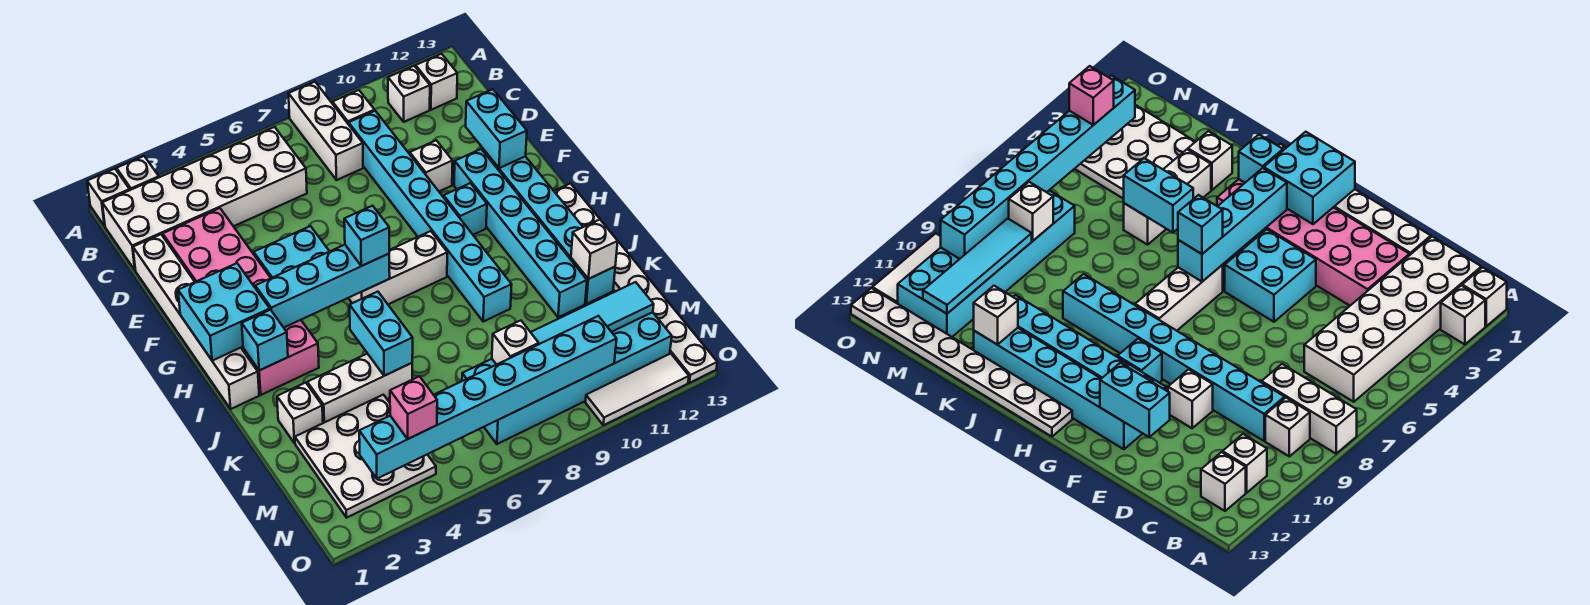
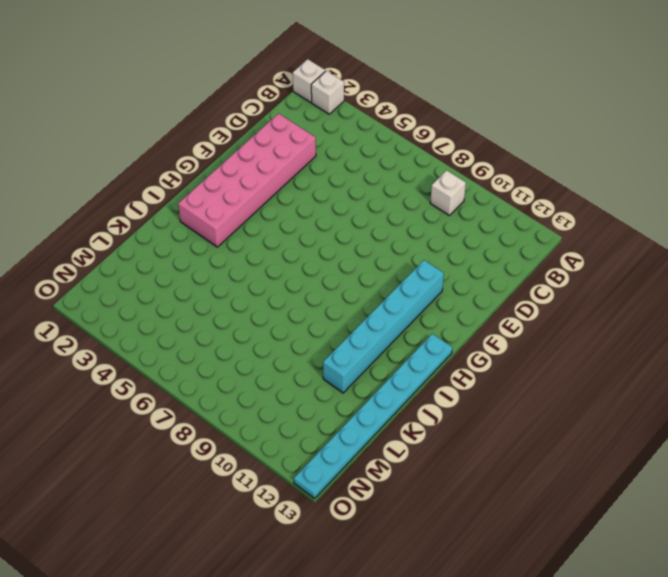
cyan plate H13:O13 level 1 -> white plate H13:O13 level 1
none -> white brick A8:C8 level 1
none -> white brick B1:C6 level 1
none -> white brick B11 level 1
none -> white brick B12 level 1

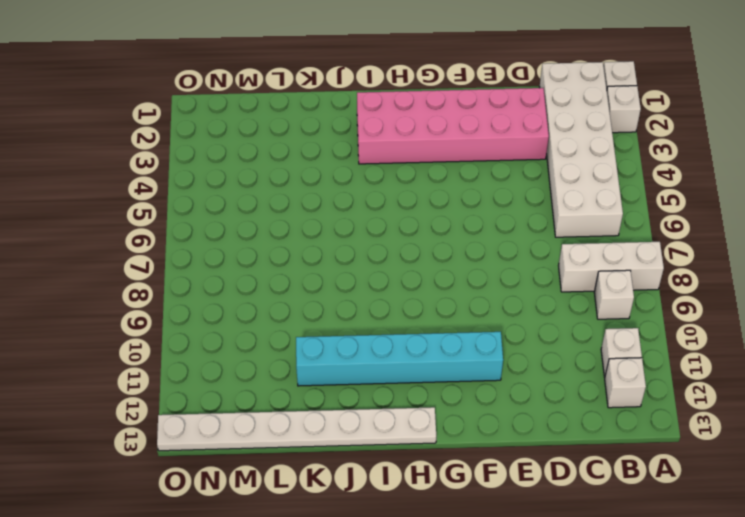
none -> cyan brick C9:J9 level 1
none -> white brick D1:I1 level 1
none -> white brick E10 level 1
none -> cyan brick F4:G5 level 1

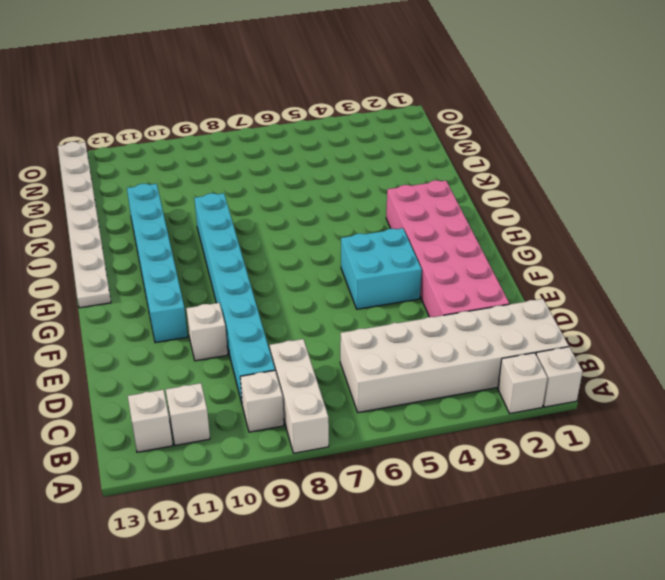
none -> white brick D1:I1 level 1
none -> cyan brick F12:K12 level 1
none -> cyan brick G10 level 1
none -> white brick H6:H8 level 1

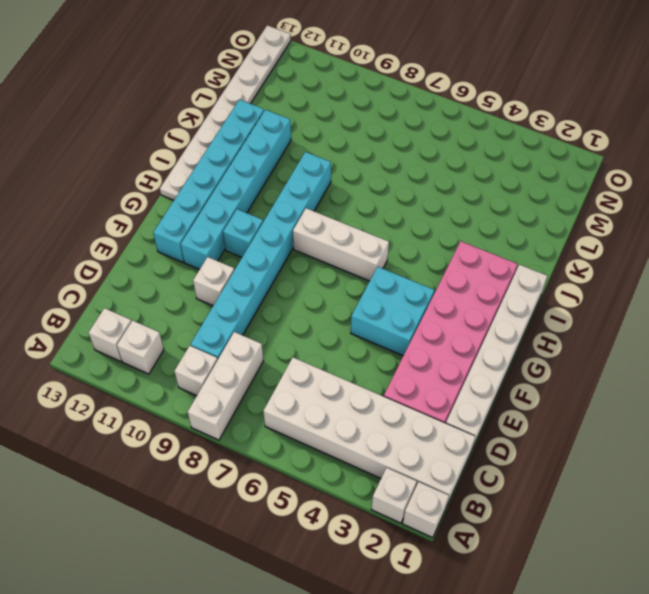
none -> white brick K2 level 1
none -> white brick K3:K5 level 1
none -> white plate L2:N4 level 1
none -> cyan brick M7:N12 level 1

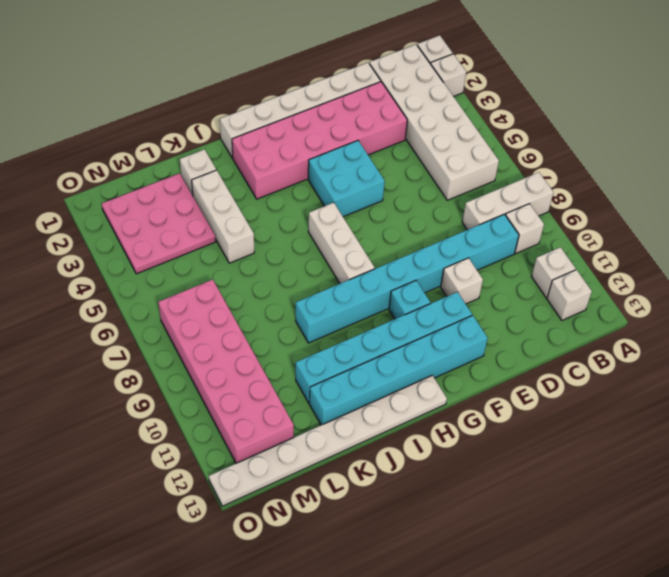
pink plate L2:N4 level 1 -> white plate L2:N4 level 1
pink brick M7:N12 level 1 -> cyan brick M7:N12 level 1
none -> white tile O10:O12 level 1
none -> cyan brick E12:F12 level 2
none -> cyan brick G1:H2 level 2
none -> cyan brick H3:H6 level 2

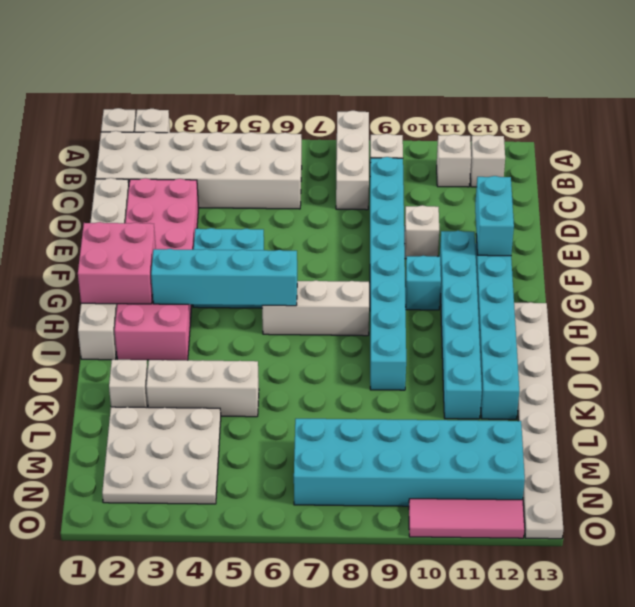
pink brick G1:H2 level 2 -> cyan brick G1:H2 level 2
pink tile O10:O12 level 1 -> white tile O10:O12 level 1
none -> cyan brick I2 level 2
none -> cyan brick J5:K5 level 2
none -> white brick K12 level 2
none -> white brick M8 level 2

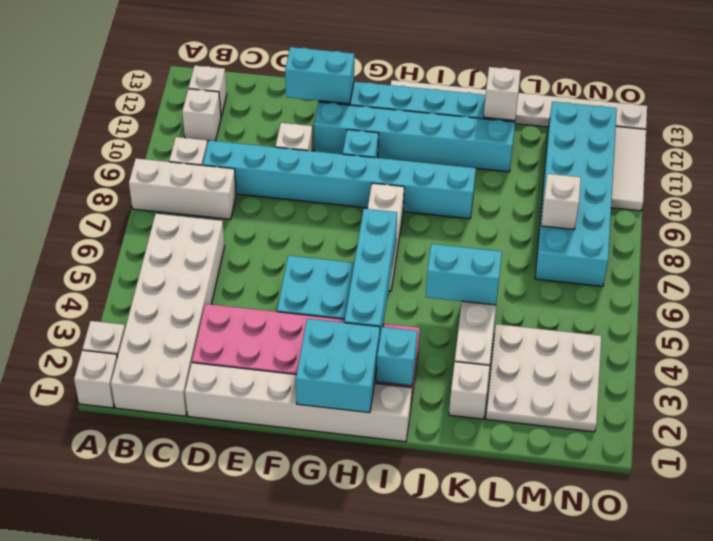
none -> cyan tile M9:M12 level 2
none -> cyan brick N3:N10 level 2
none -> cyan brick H6 level 3
none -> pink brick N4 level 3

